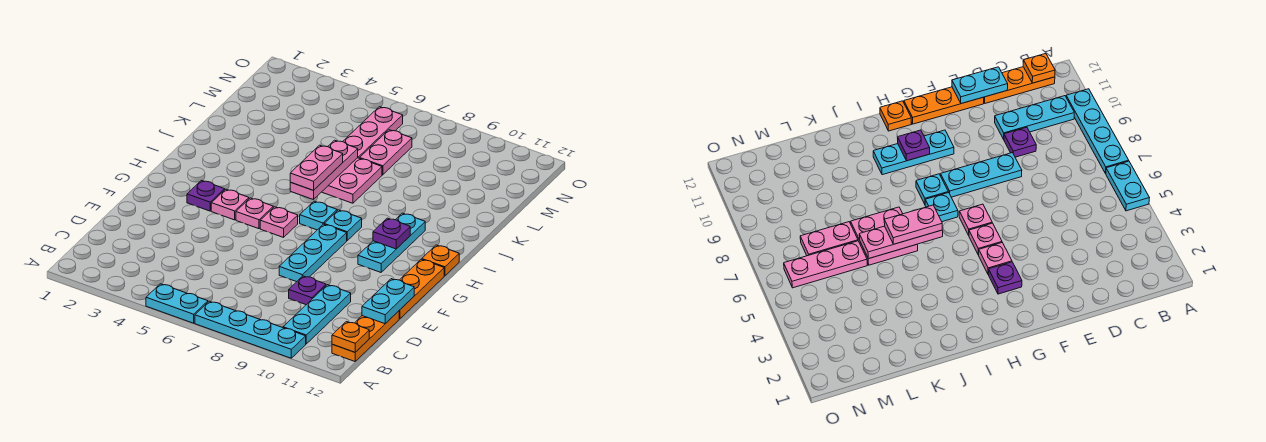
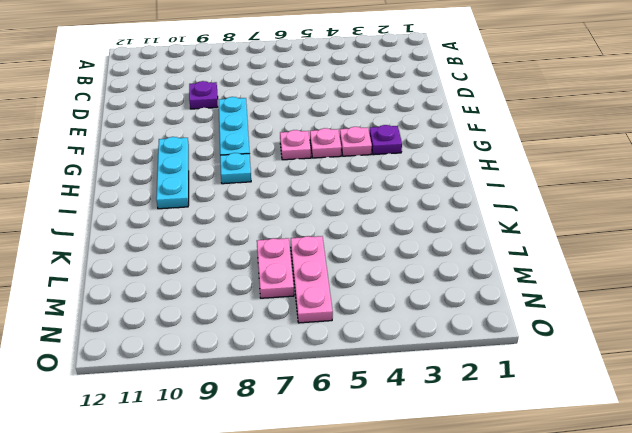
none -> cyan plate A5:A6 level 1
none -> cyan plate A7:A10 level 1
none -> cyan plate B10:D10 level 1

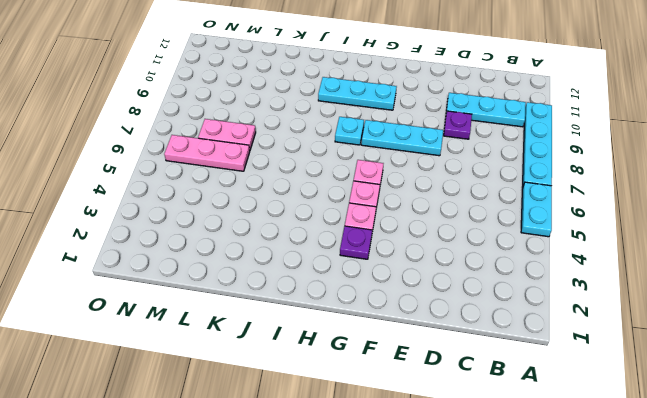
none -> orange plate B12:D12 level 1
none -> orange plate E12:G12 level 1
none -> cyan plate H7 level 1

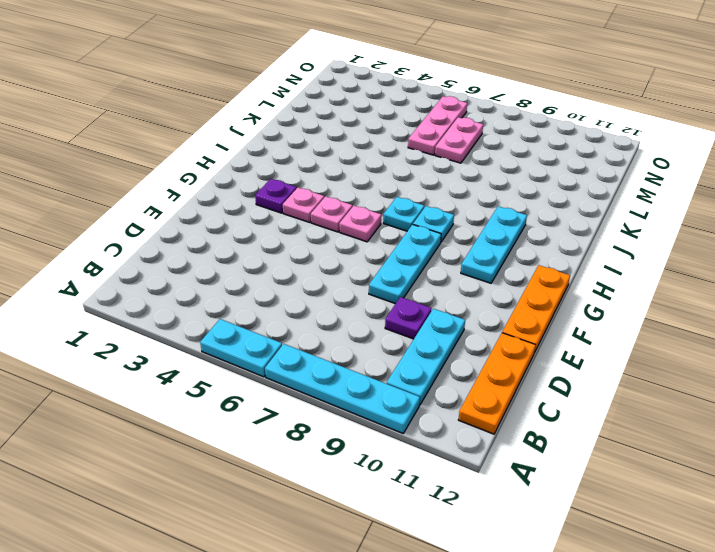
none -> orange plate H12 level 1
none -> pink plate J6:K7 level 1
none -> orange plate B12 level 2

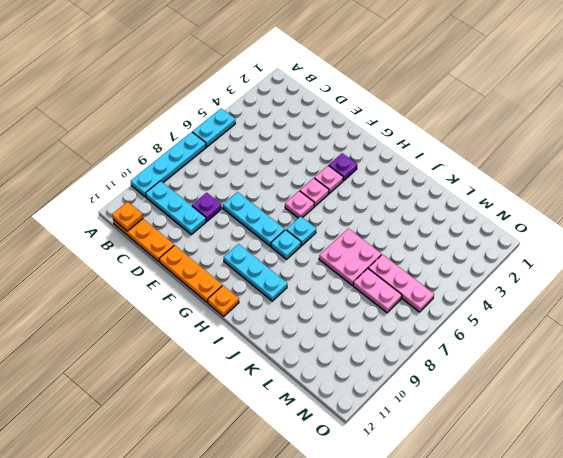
none -> cyan plate D12:E12 level 2
none -> purple plate H10 level 2
none -> pink plate I6:K6 level 2

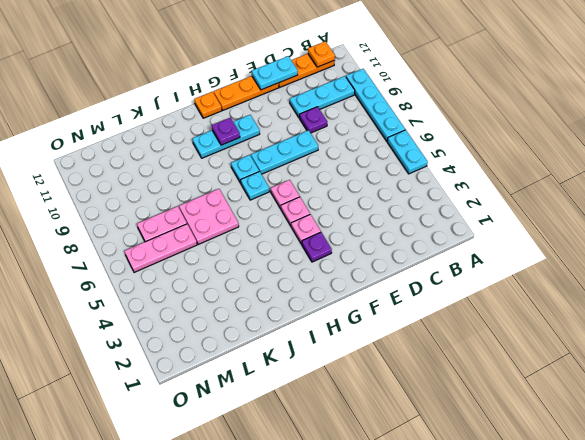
none -> pink plate I6:K6 level 2
none -> pink plate I6:J6 level 3

